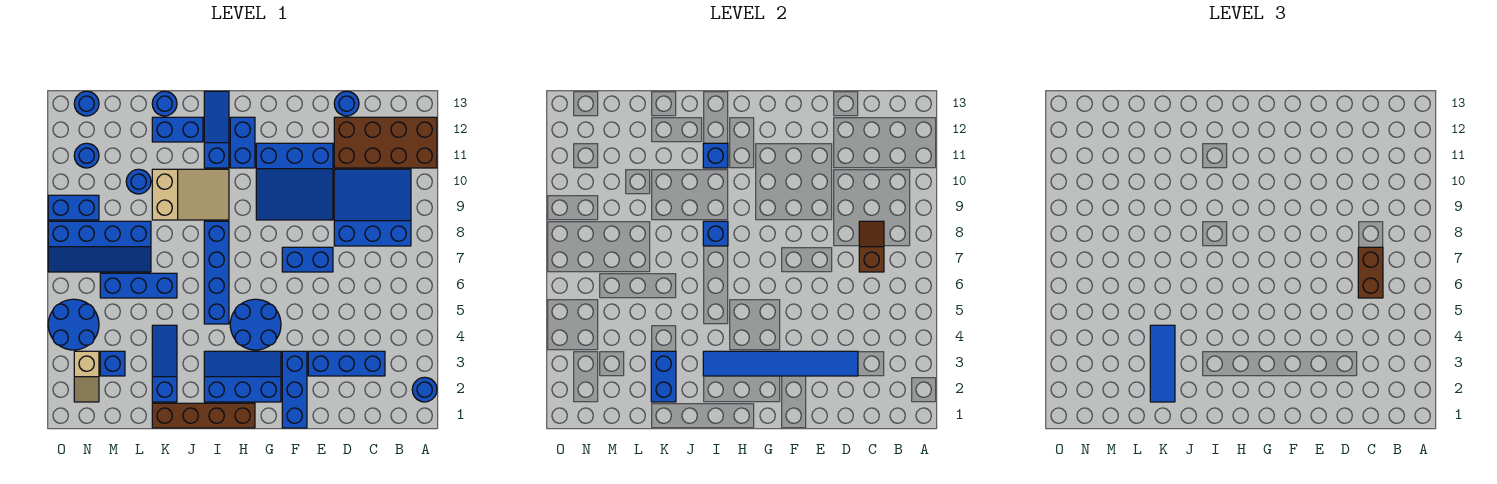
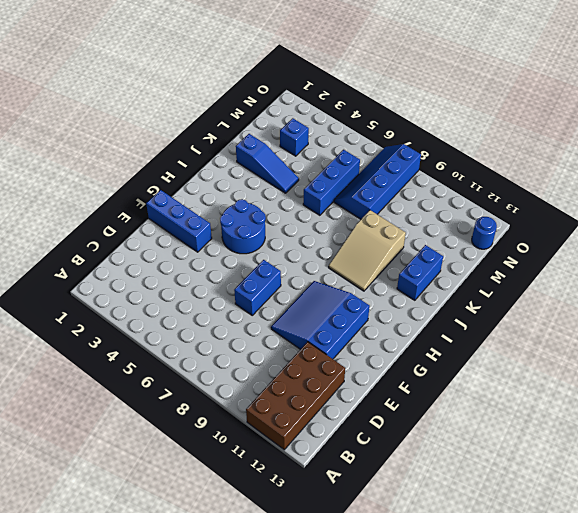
none -> blue round brick A2 level 1
none -> blue slope B8:D10 level 1 top 8
none -> blue brick C3:E3 level 1
none -> blue round brick D13 level 1

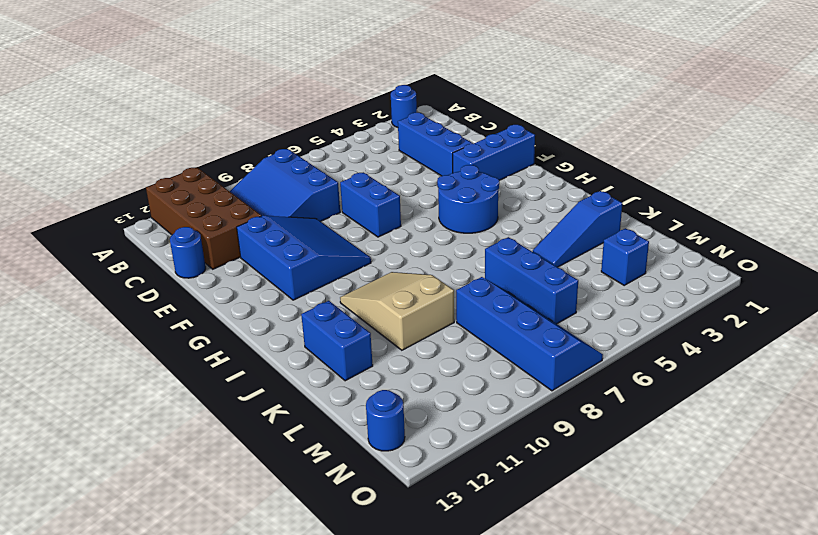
none -> blue slope G2:I3 level 1 top 2
none -> brown brick H1:K1 level 1
none -> blue brick H11:H12 level 1
none -> blue brick I5:I8 level 1

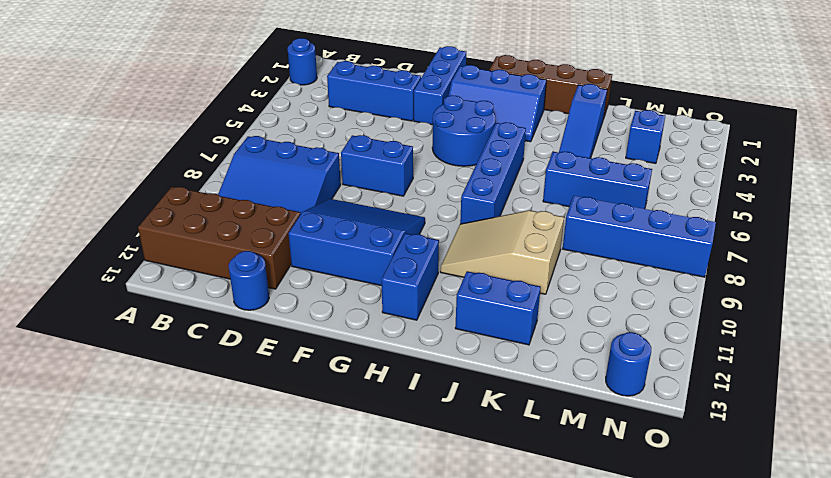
none -> blue slope I11:I13 level 1 top 11
none -> blue round brick K13 level 1
none -> blue round brick L10 level 1
none -> tan slope N2:N3 level 1 top 3

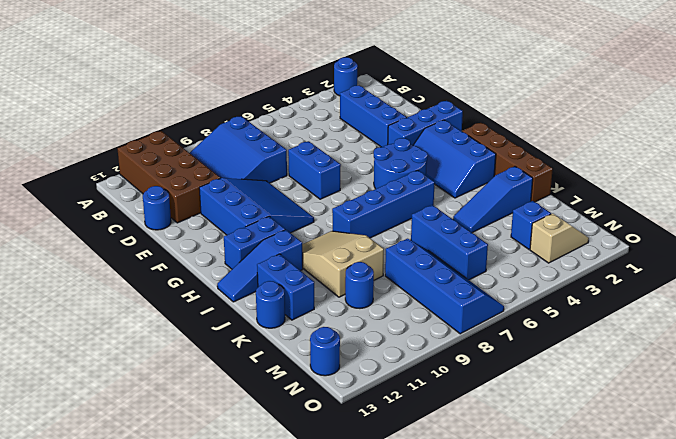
none -> blue round brick N4:O5 level 1
none -> blue brick N9:O9 level 1
none -> blue round brick N11 level 1
none -> brown slope C7:C8 level 2 top 7

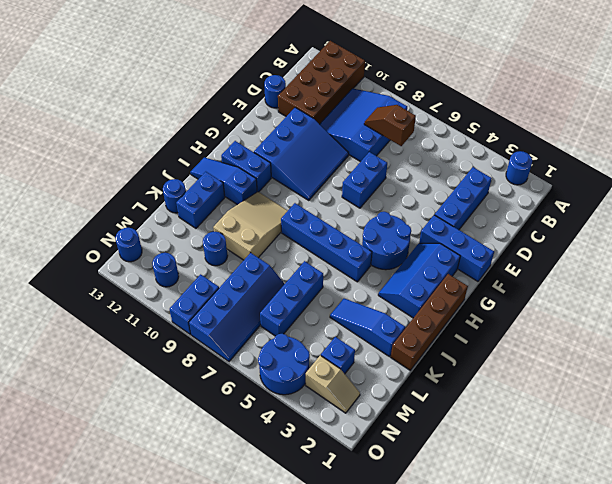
none -> blue tile D3:I3 level 2
none -> blue brick I8 level 2
none -> blue brick I11 level 2
none -> blue brick K2:K3 level 2

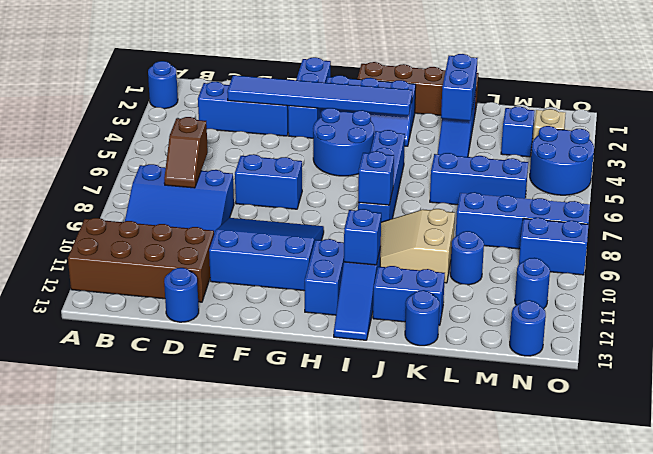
none -> brown brick C6:C7 level 3
none -> blue tile K2:K4 level 3

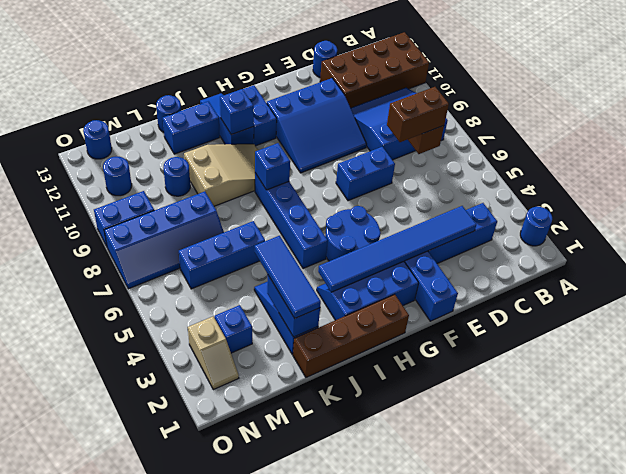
brown brick C7:D7 level 3 -> brown brick C6:C7 level 3
none -> blue round brick N4:O5 level 1

